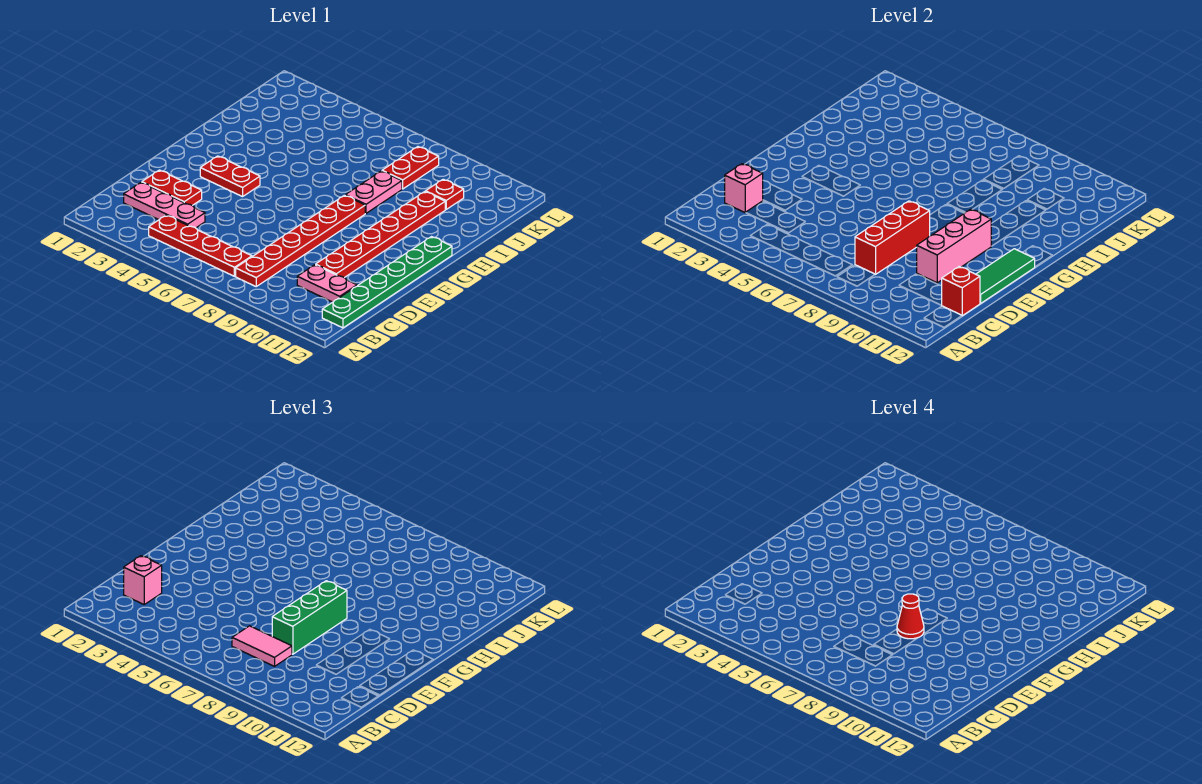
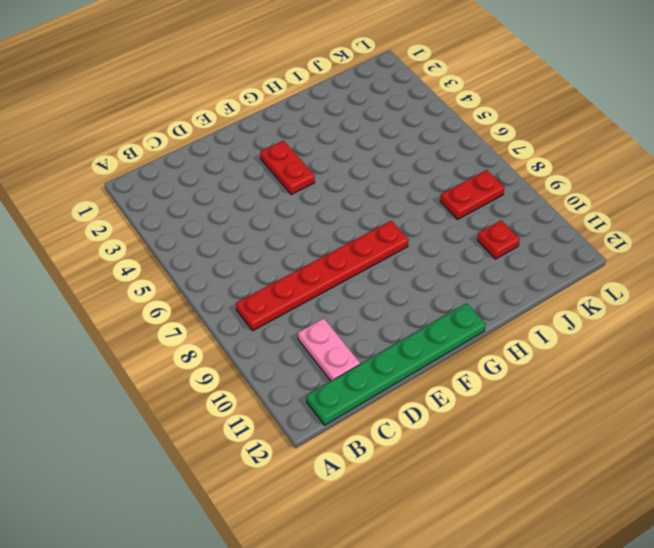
none -> red plate B4:B7 level 1
none -> pink plate C2:C4 level 1
none -> red plate D2:D3 level 1

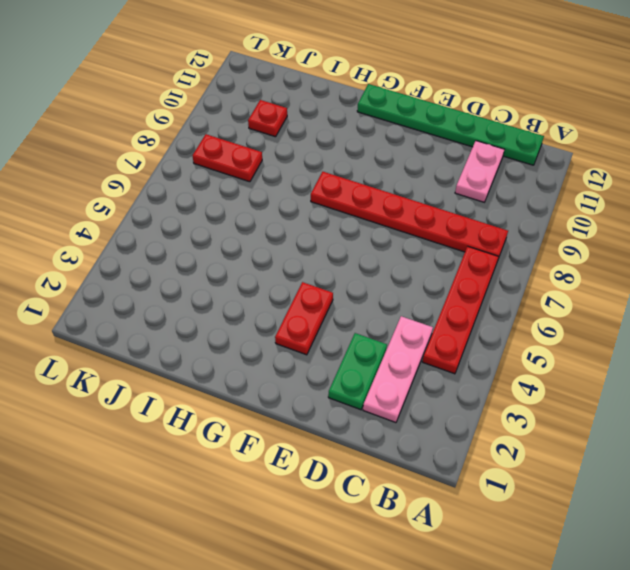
green plate D2:D3 level 1 -> red plate D2:D3 level 1
none -> red plate D10:I10 level 1
none -> pink plate H8:I8 level 1
none -> pink brick C2 level 2

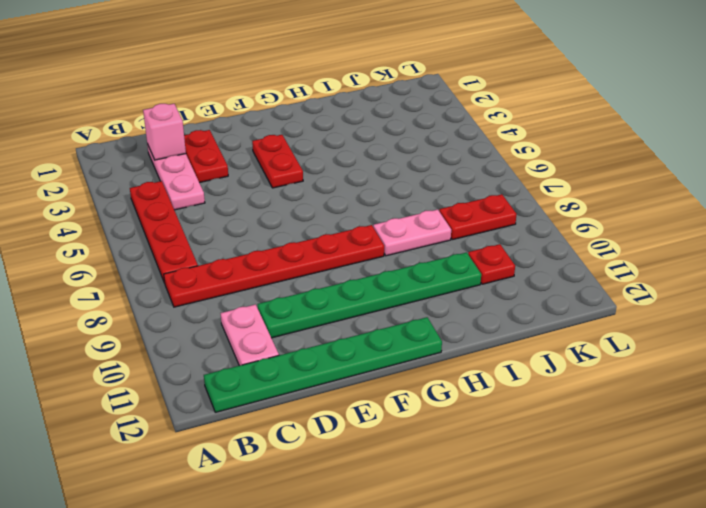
green plate D10:I10 level 1 -> red plate D10:I10 level 1
none -> red brick C8:E8 level 2
none -> red brick C12 level 2
none -> pink brick D10:F10 level 2

